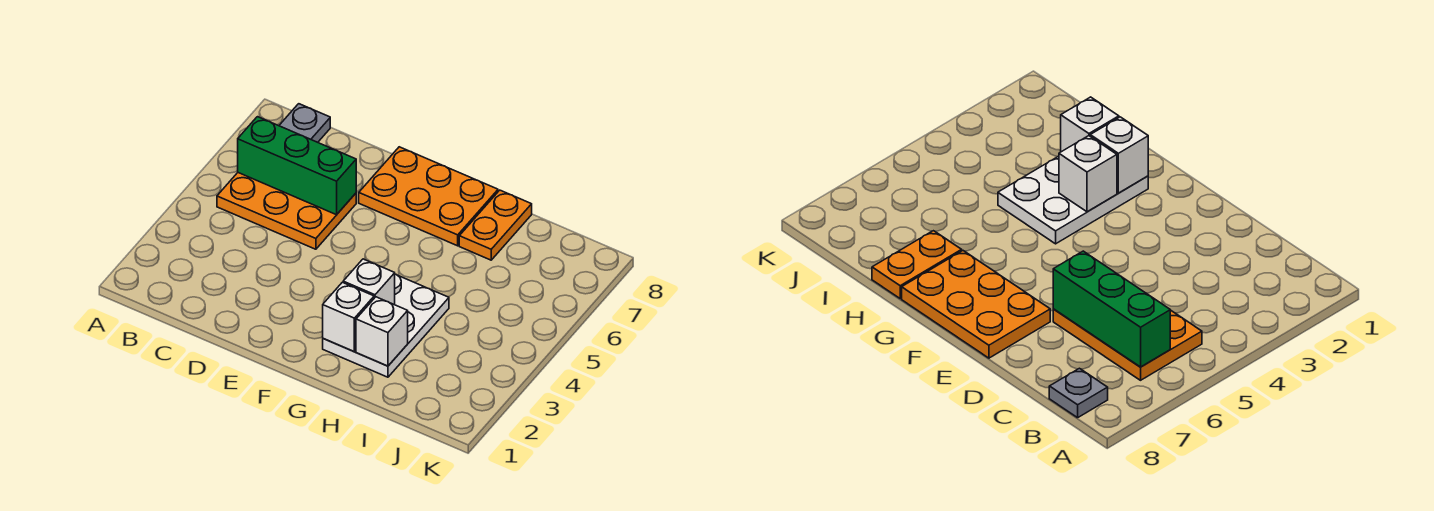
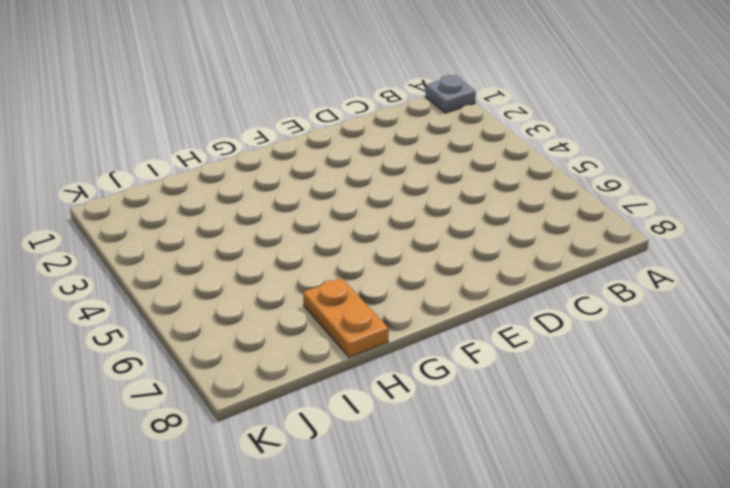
grey plate A1 level 1 -> grey plate B8 level 1
none -> orange plate B5:D6 level 1
none -> orange plate E7:G8 level 1

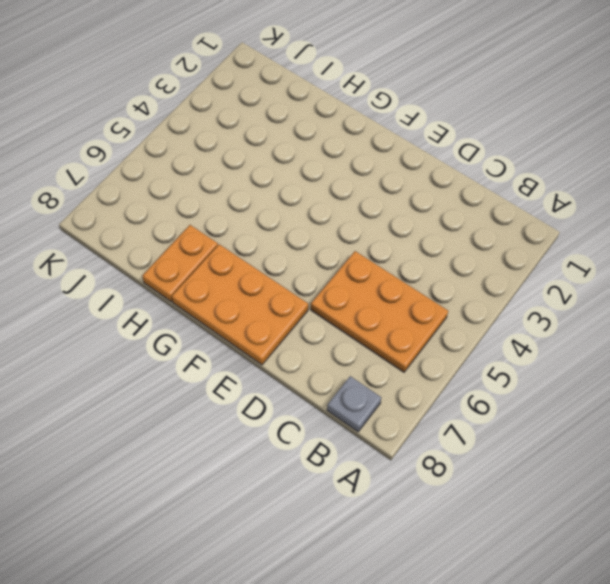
none -> white plate G2:H4 level 1
none -> green brick B6:D6 level 2

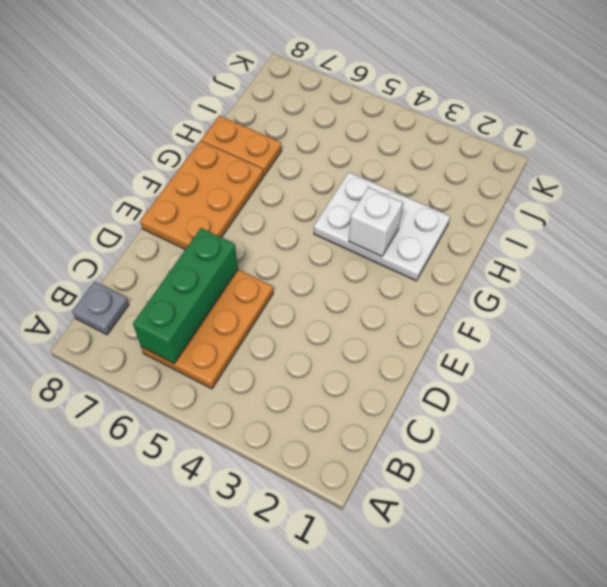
none -> white brick G2 level 2
none -> white brick H2 level 2

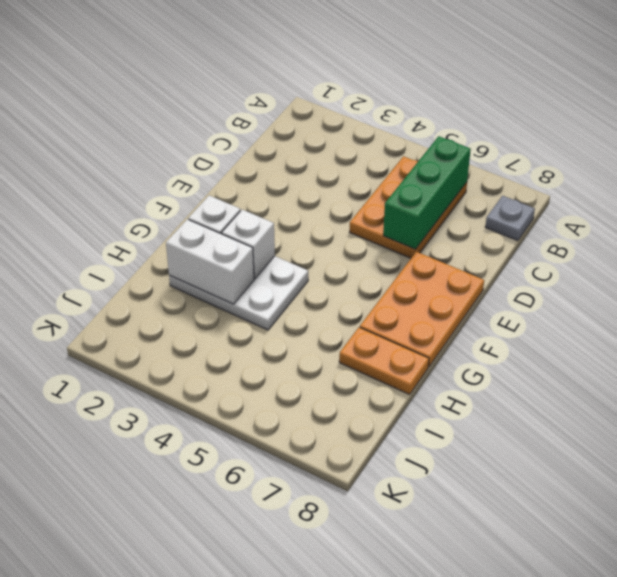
white brick H2:H3 level 2 -> white brick H2 level 2

